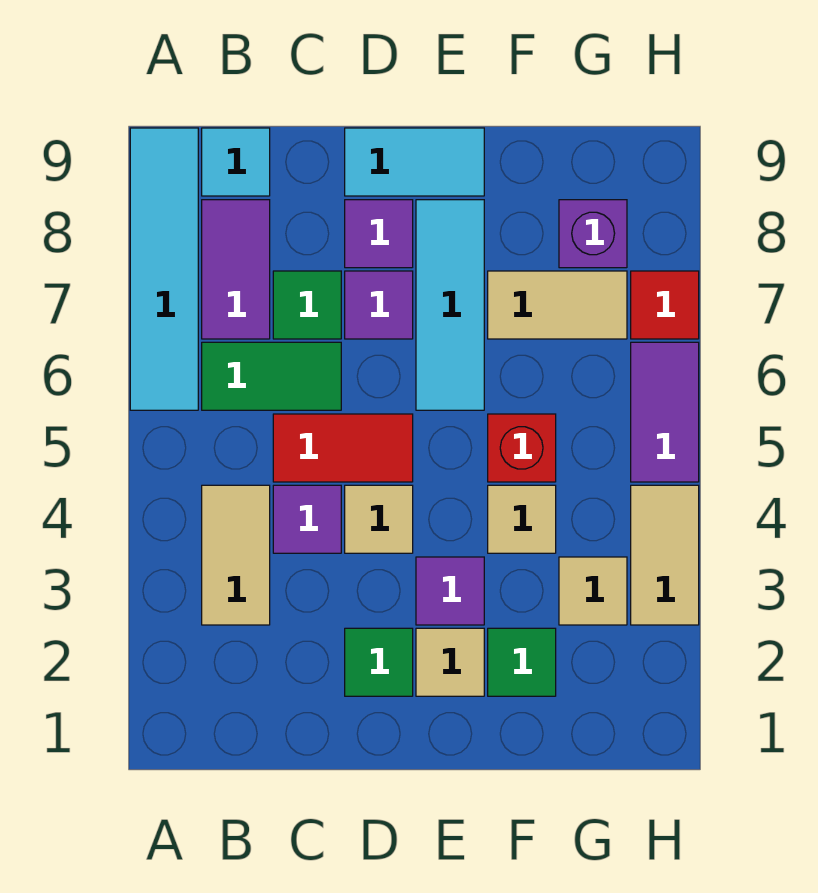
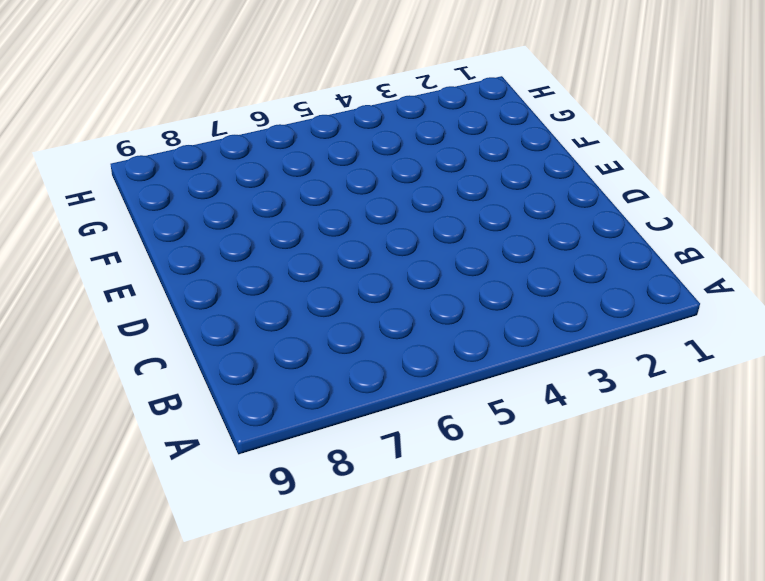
none -> cyan tile A6:A9 level 1
none -> tan tile B3:B4 level 1
none -> green tile B6:C6 level 1

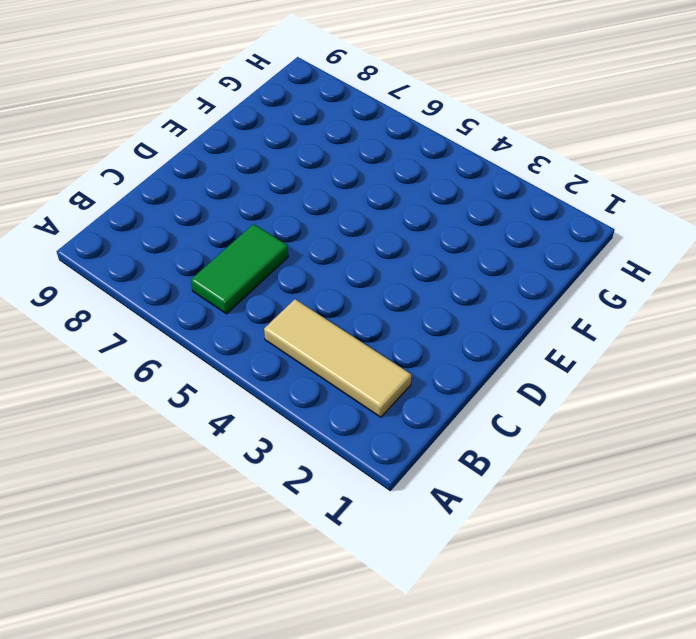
tan tile B2:B4 level 1 -> tan tile B3:B4 level 1
none -> cyan tile A6:A9 level 1
none -> purple tile B7:B8 level 1
none -> cyan tile B9 level 1

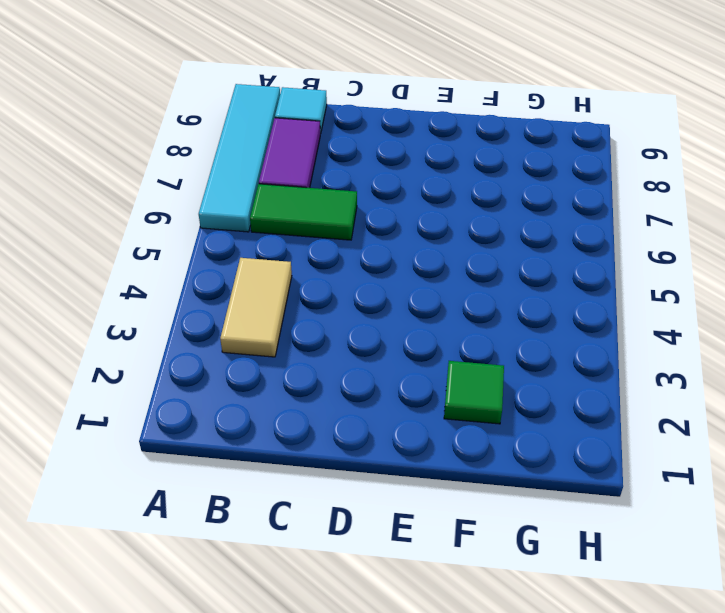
none -> purple tile C4 level 1
none -> red tile C5:D5 level 1
none -> green tile C7 level 1

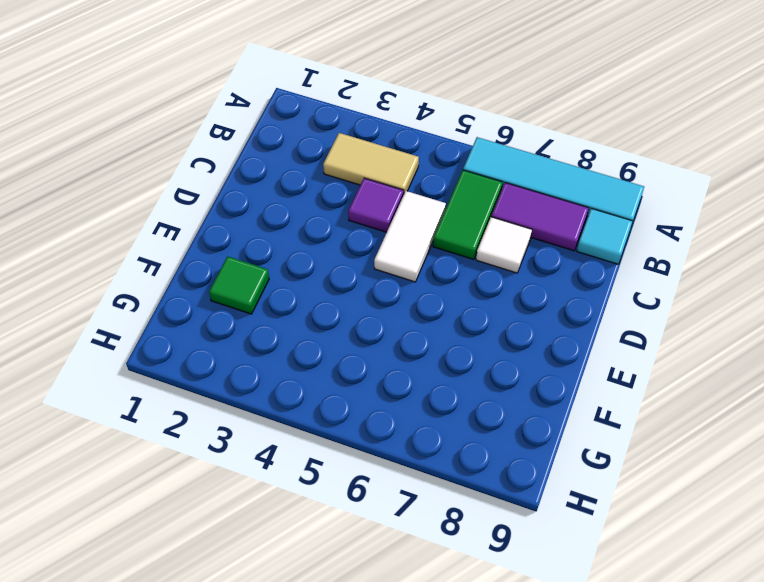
white tile C5:D5 level 1 -> red tile C5:D5 level 1
white tile C7 level 1 -> green tile C7 level 1
none -> green tile D2 level 1
none -> tan tile D4 level 1
none -> purple tile D7 level 1

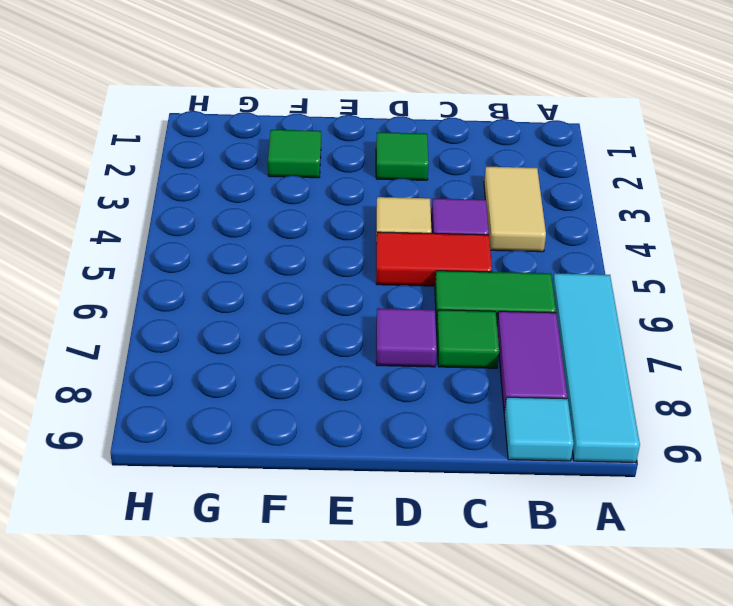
none -> purple tile D8 level 1
none -> cyan tile D9:E9 level 1
none -> tan tile E2 level 1

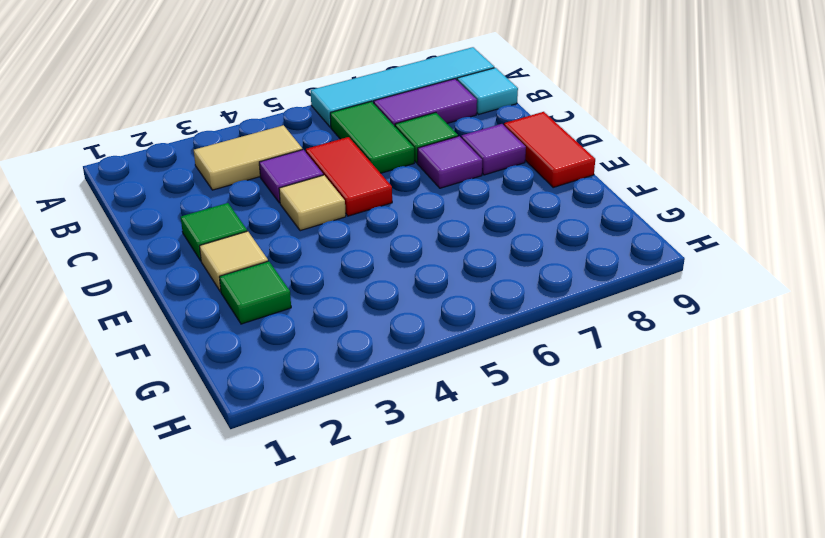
red tile D9:E9 level 1 -> cyan tile D9:E9 level 1
none -> purple tile E3 level 1
none -> cyan tile E6:E8 level 1
none -> tan tile F4 level 1

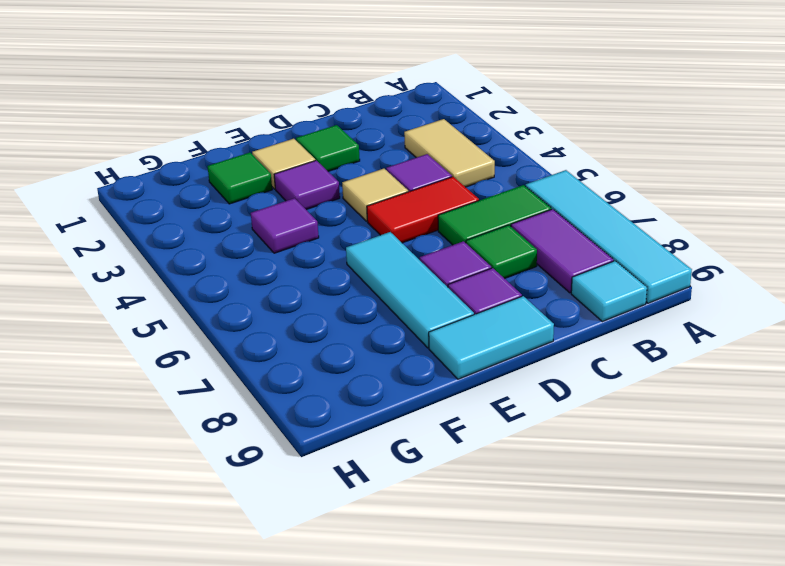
purple tile F4 level 1 -> tan tile F4 level 1
none -> red brick F5 level 1
none -> tan tile F7:G7 level 1
none -> tan tile G3 level 1

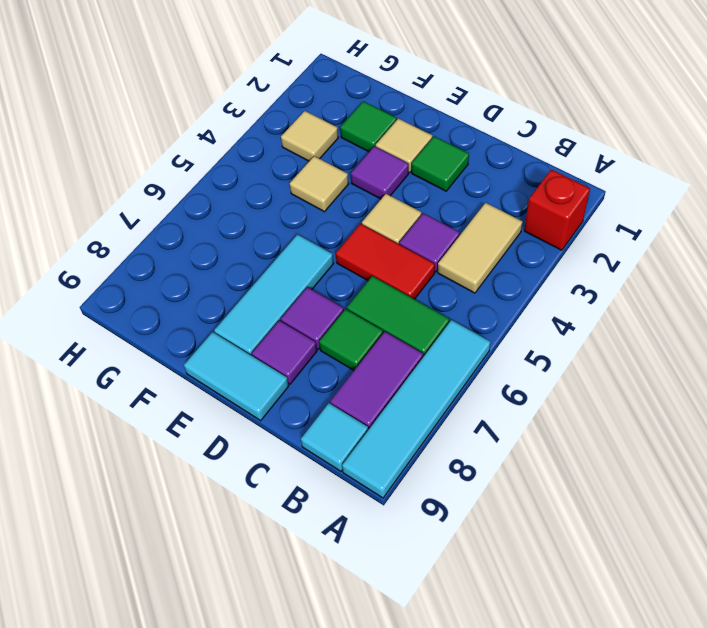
red brick A2 level 1 -> red brick F5 level 1
none -> tan tile F7:G7 level 1
none -> purple brick G8 level 1
none -> tan tile H3:H4 level 1

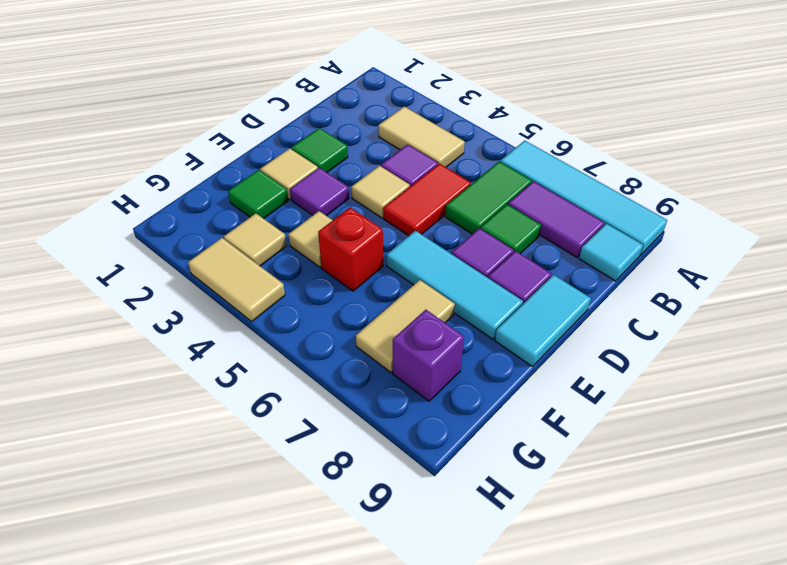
none -> purple tile H5:H6 level 1
none -> red tile H7 level 1

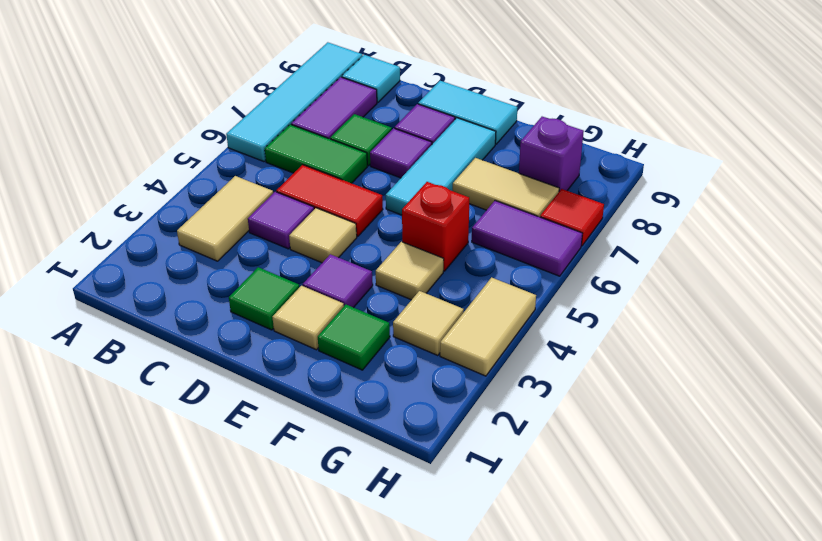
purple tile G6:H6 level 1 -> purple tile H5:H6 level 1

